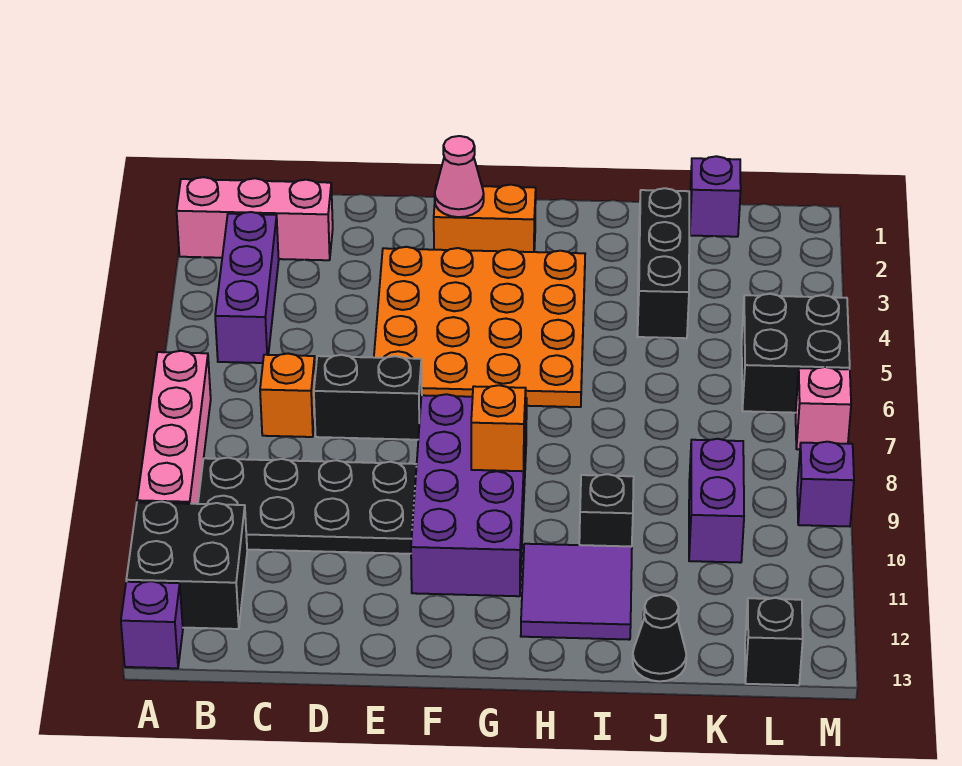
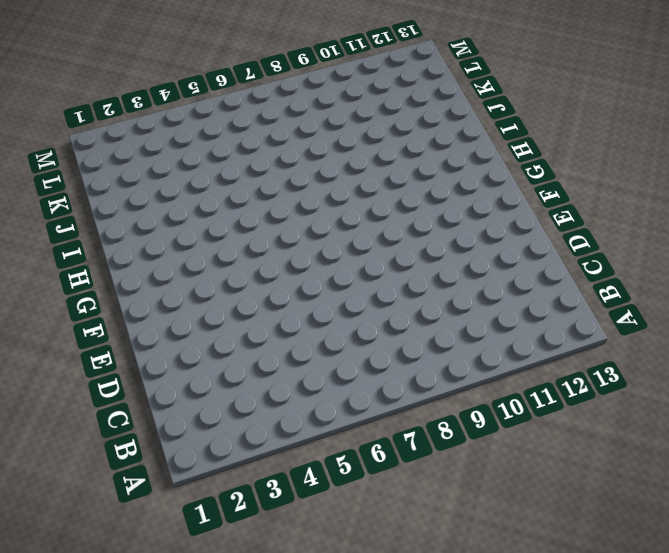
none -> pink brick A2:C2 level 1
none -> pink brick A7:A10 level 1
none -> black brick A11:B12 level 1

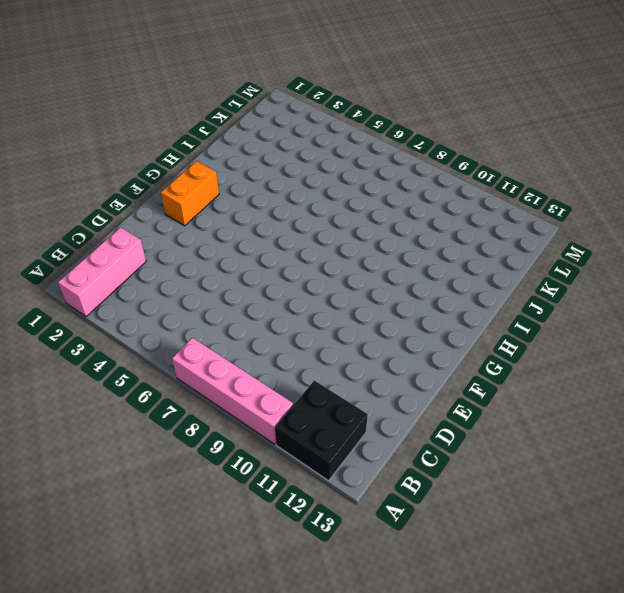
none -> purple brick A13 level 1
none -> purple brick B3:B5 level 1
none -> black plate B9:E10 level 1

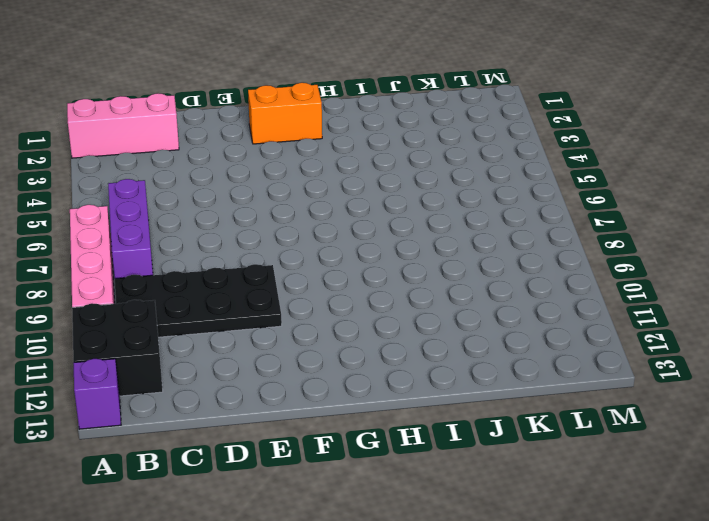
purple brick B6:B8 level 1 -> purple brick B3:B5 level 1
none -> orange brick C7 level 1
none -> black brick D7:E7 level 1
none -> orange plate E3:H6 level 1

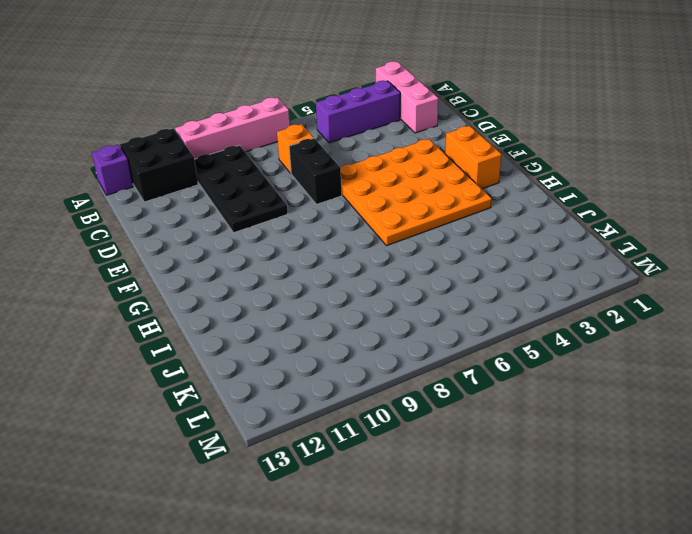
none -> purple brick F8:G11 level 1
none -> purple tile H11:I12 level 1
none -> black brick I10 level 1

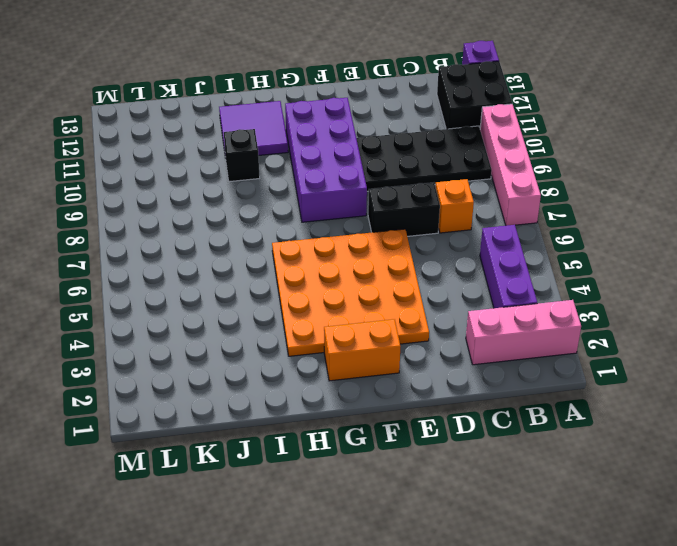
none -> black brick J2:J4 level 1
none -> black cone J13 level 1
none -> purple brick K1 level 1

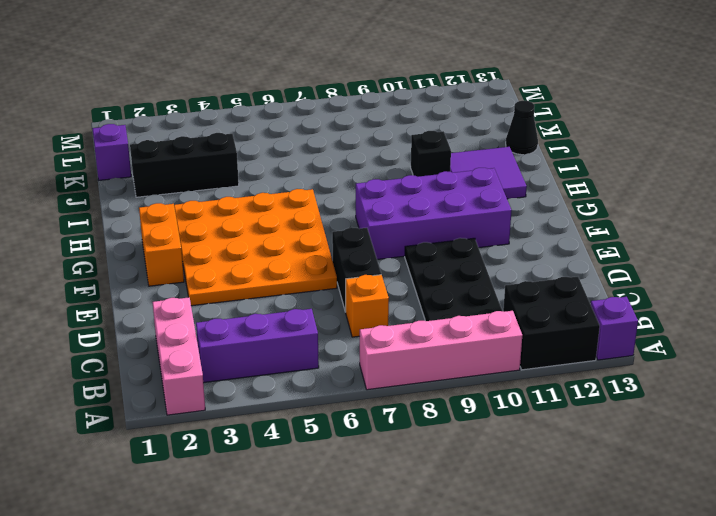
none -> purple brick K9:K10 level 1
none -> black brick L5:M6 level 1
none -> black brick L13 level 1

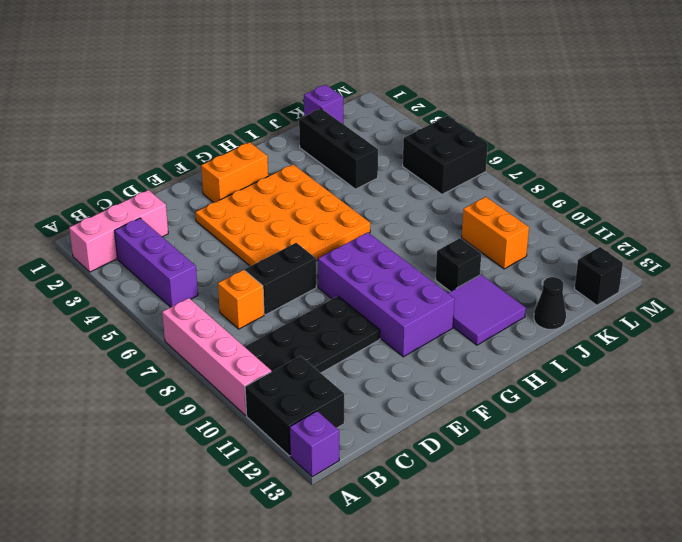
orange brick K9:K10 level 1 -> purple brick K9:K10 level 1
none -> pink brick M7 level 1
none -> purple brick M9 level 1
none -> pink cone F2 level 2

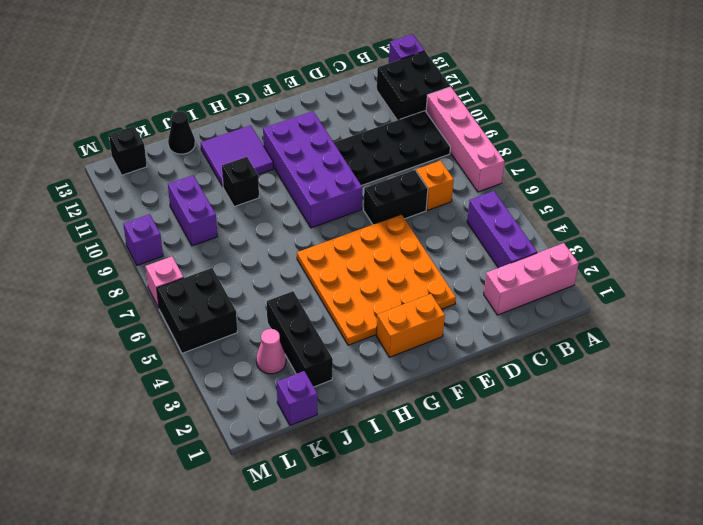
pink cone K3 level 1 -> pink cone F2 level 2
none -> orange brick G9 level 2

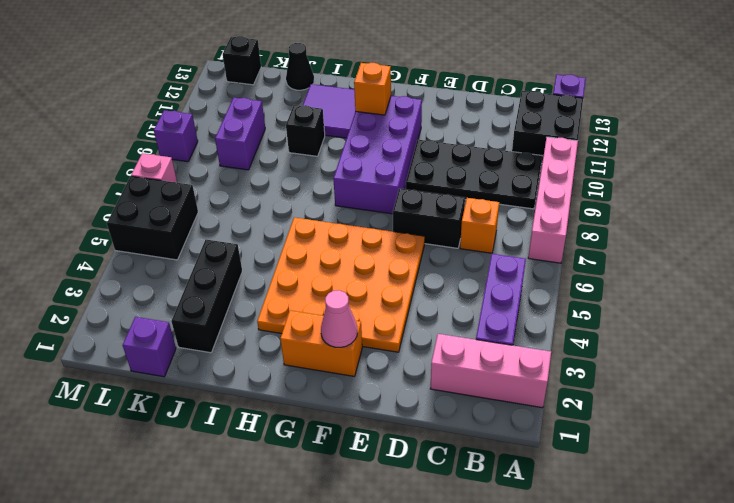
orange brick G11 level 2 -> orange brick G9 level 2

